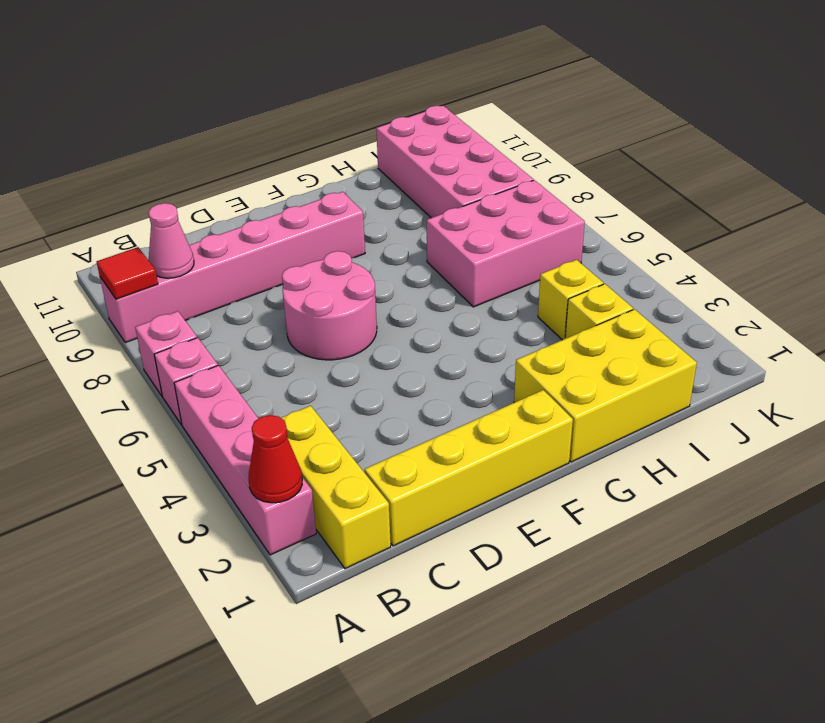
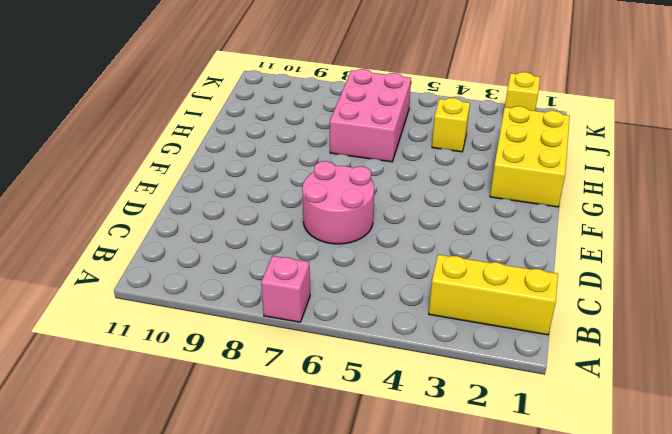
yellow brick K2 level 1 -> yellow brick I3 level 1
none -> pink brick A2:A5 level 1
none -> pink brick A6 level 1
none -> pink brick A9:F9 level 1

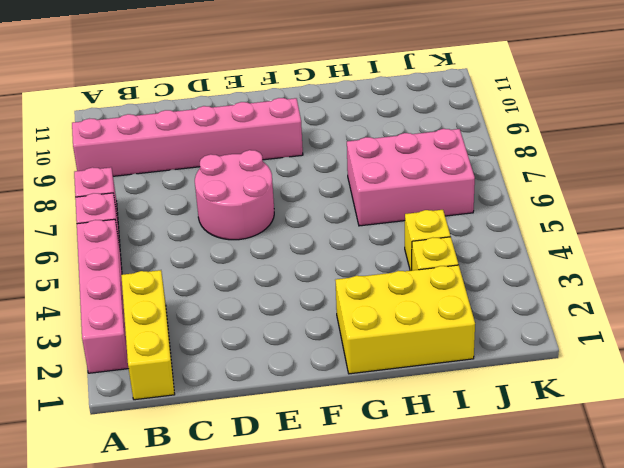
none -> yellow brick C1:F1 level 1
none -> pink brick I8:J11 level 1
none -> red cone A2 level 2

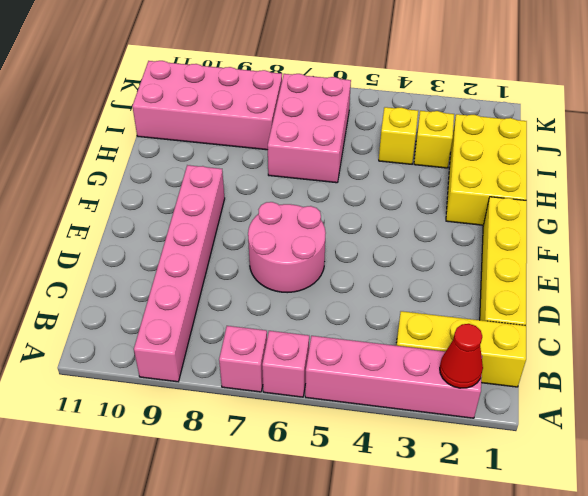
none -> red tile A9 level 2
none -> pink cone B9 level 2

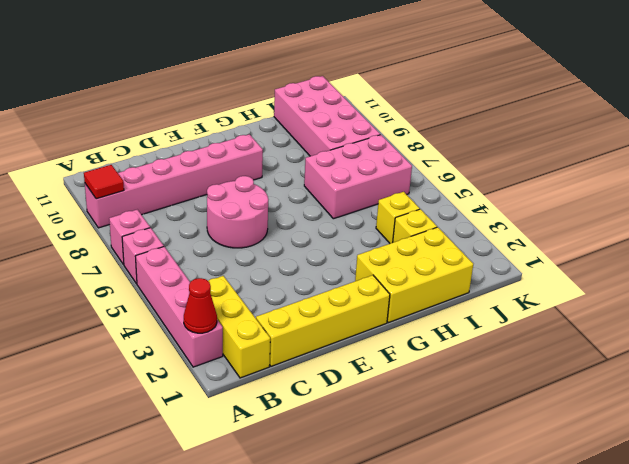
none -> pink cone B9 level 2

